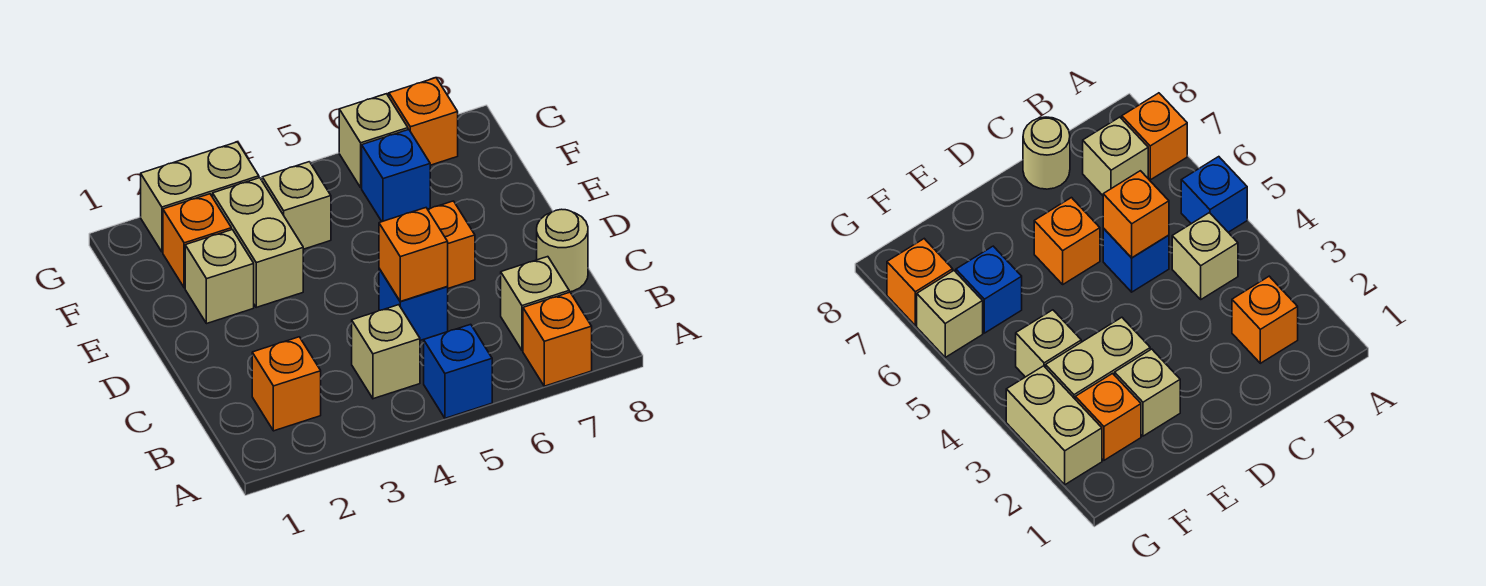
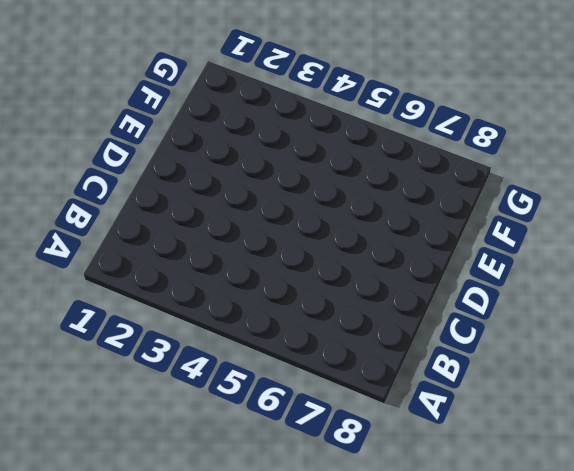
none -> blue brick A5 level 1
none -> orange brick A7 level 1
none -> orange brick B2 level 1

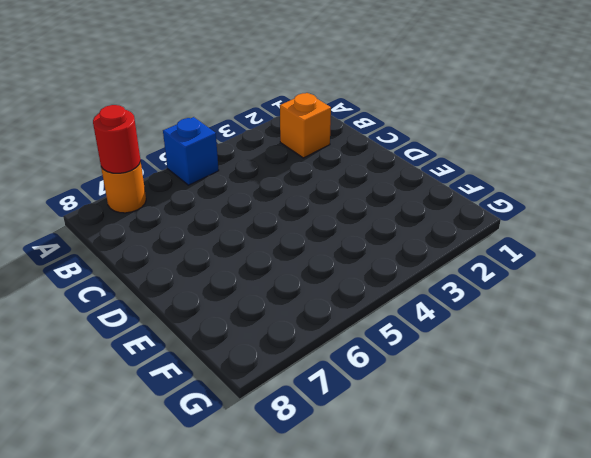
orange round brick A7 level 1 -> orange brick A7 level 1
red round brick A7 level 2 -> none
none -> tan brick B4 level 1
none -> tan brick B7 level 1
none -> blue brick C5 level 1

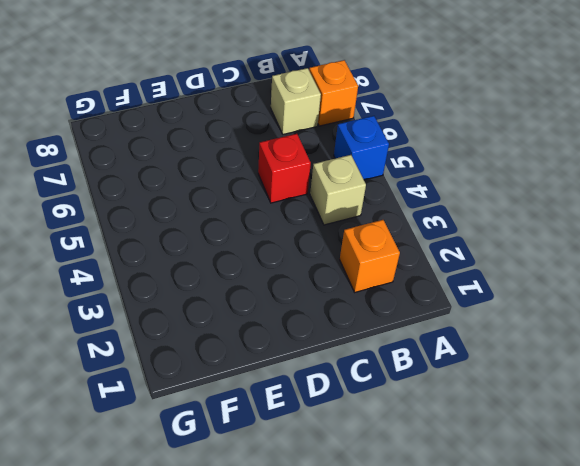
red brick C5 level 1 -> blue brick C5 level 1
none -> tan round brick C8 level 1
none -> orange brick D6 level 1
none -> tan brick E2 level 1

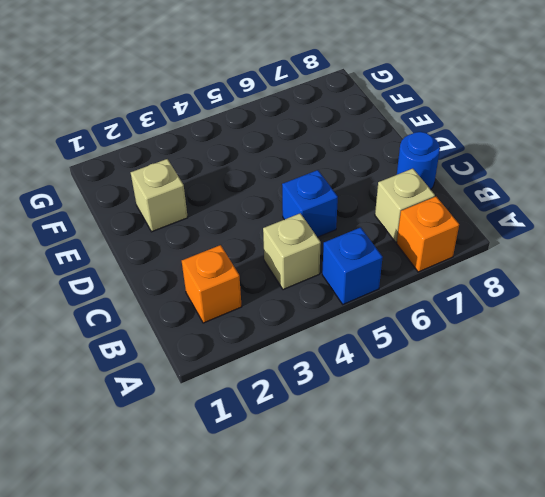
blue round brick C8 level 1 -> tan round brick C8 level 1
none -> orange brick D6 level 1
none -> tan brick E3:F3 level 1
none -> orange brick F2 level 1

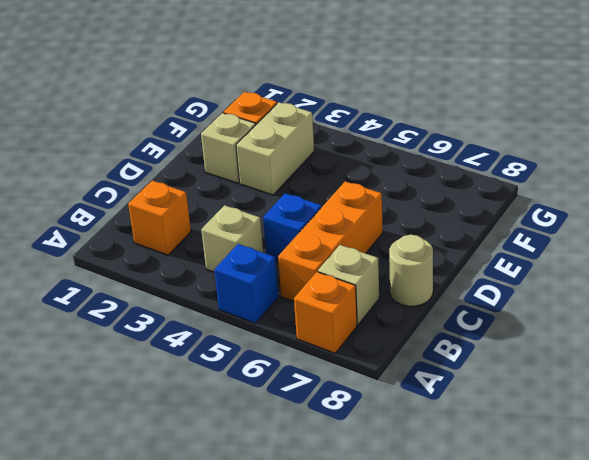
orange brick B6:D6 level 1 -> orange brick D6 level 1
none -> tan brick F4 level 1
none -> blue brick F6 level 1
none -> tan brick G2:G3 level 1

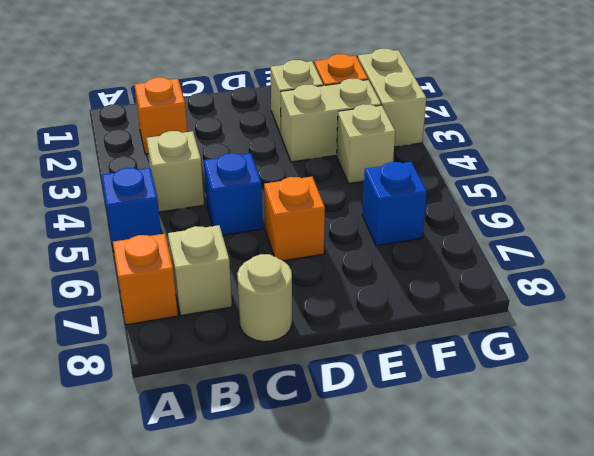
none -> tan brick G6 level 1
none -> orange brick G7 level 1
none -> orange brick C5 level 2

